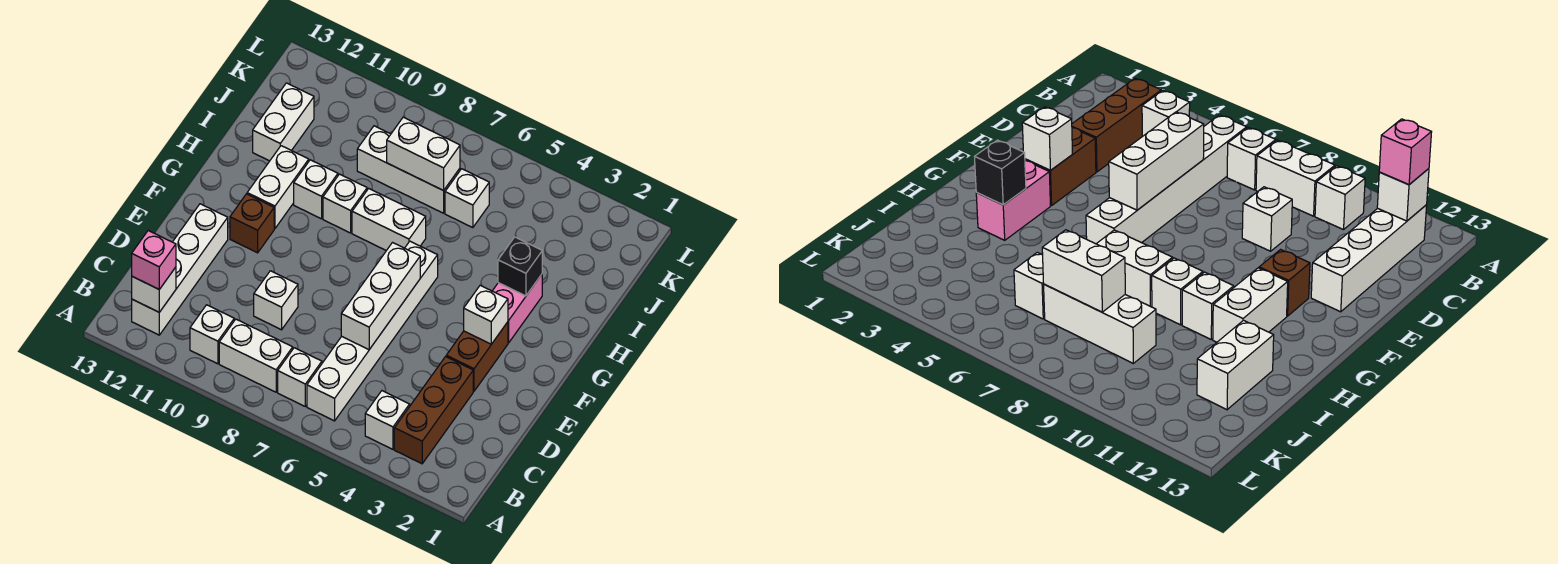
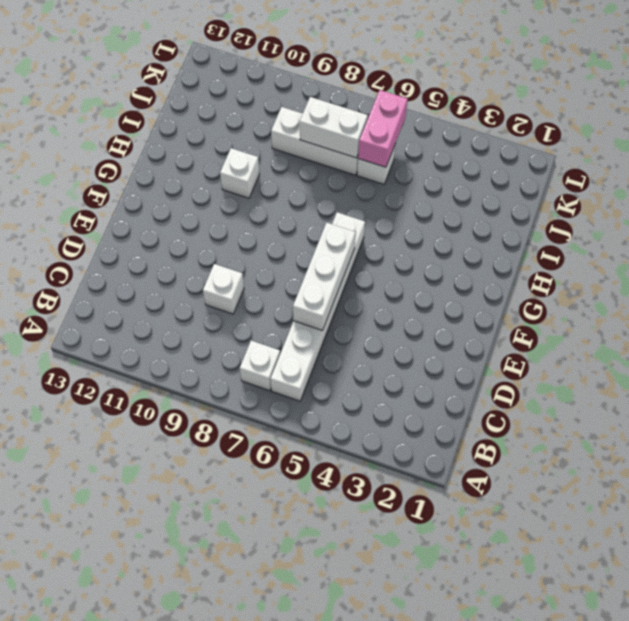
pink brick J6:K6 level 2 -> pink brick G3:H3 level 1
none -> brown brick B3:D3 level 1
none -> white brick B4 level 1
none -> white brick B8:B9 level 1

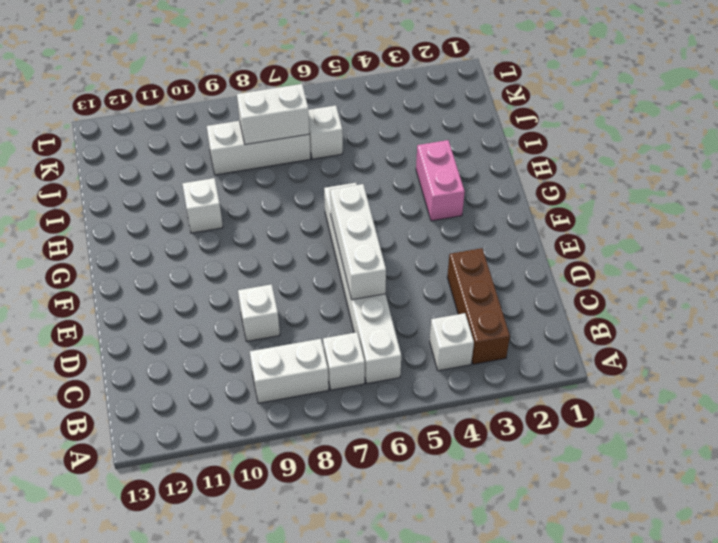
none -> white brick B10 level 1
none -> white brick B12:E12 level 1
none -> brown brick E3:F3 level 1

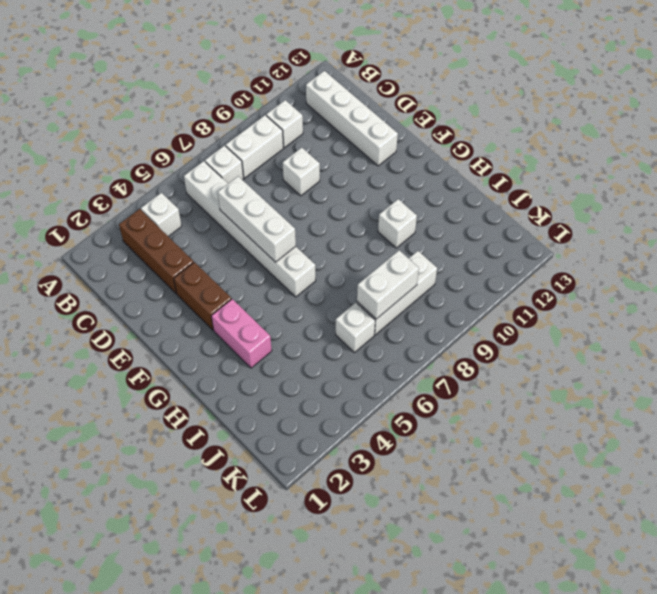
none -> brown brick F11 level 1
none -> white brick G11:H11 level 1
none -> white brick H7:H8 level 1

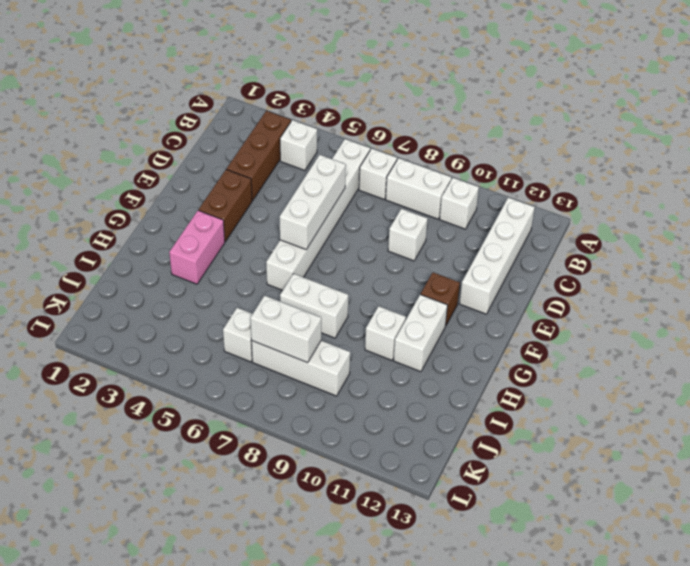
none -> white brick H9 level 1
none -> white brick I12:J12 level 1
none -> white brick B12 level 2

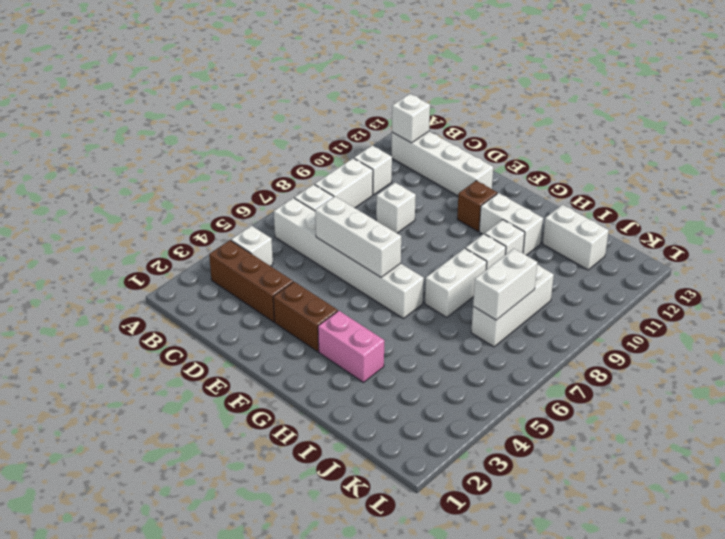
none -> white brick J6 level 1
none -> white brick F3 level 2
none -> black brick H3 level 2

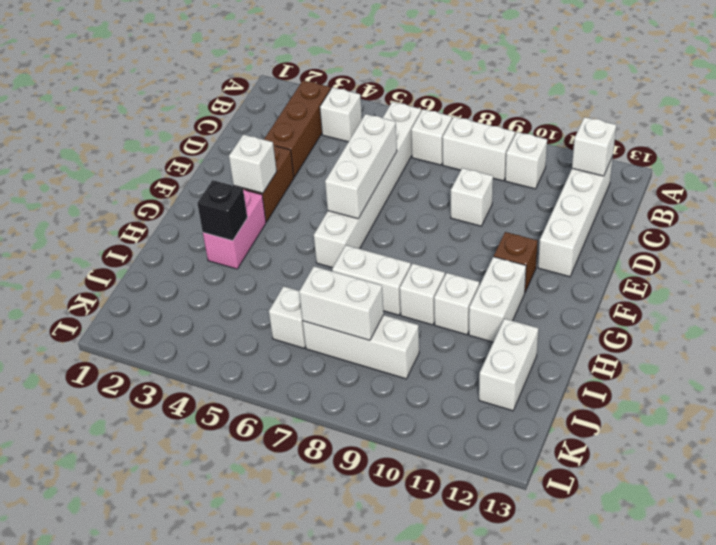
none -> pink brick B12 level 3

